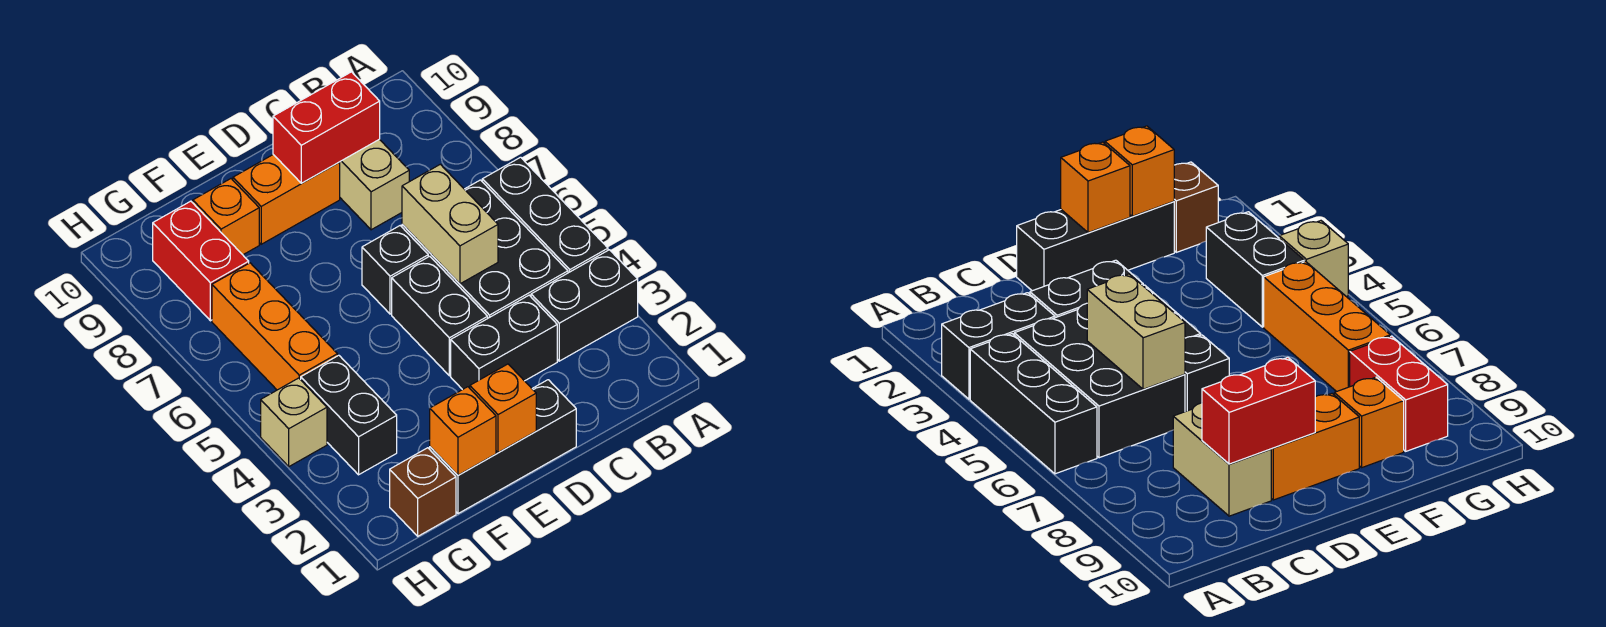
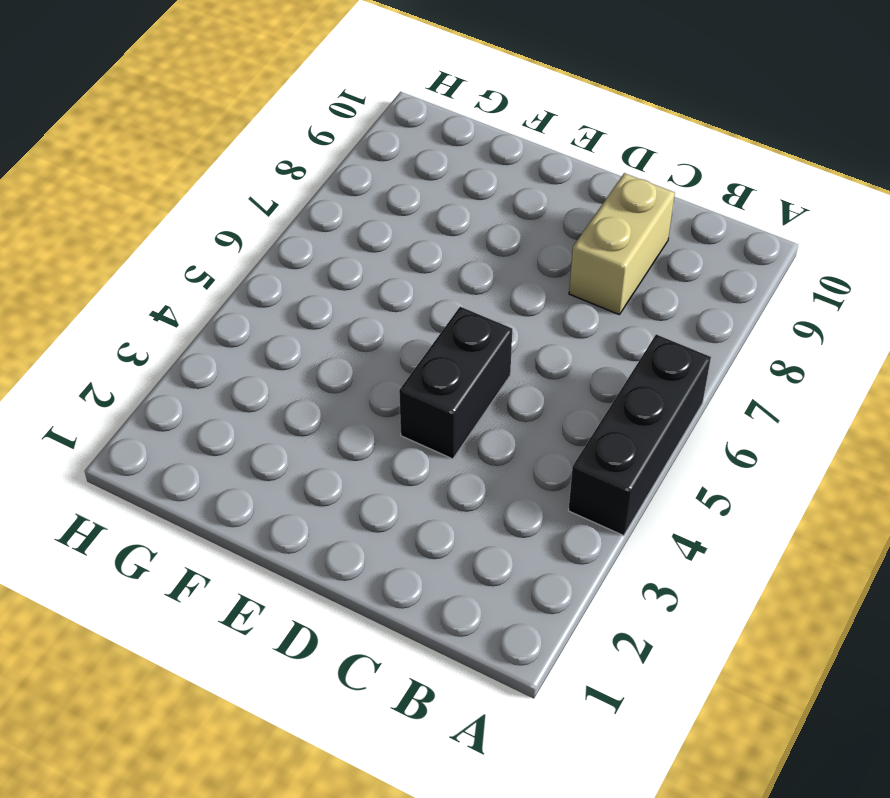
none -> black brick A3:B3 level 1
none -> black brick B4:C6 level 1
none -> black brick C3:D3 level 1

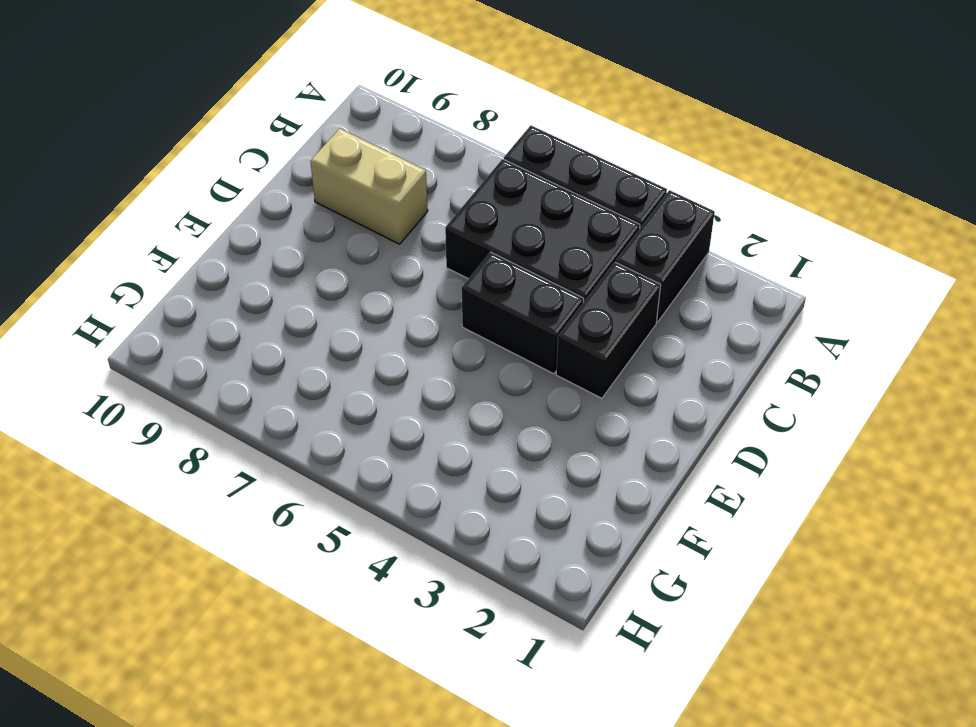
none -> black brick D1:F1 level 1
none -> black brick D6 level 1
none -> orange brick D9:E9 level 1

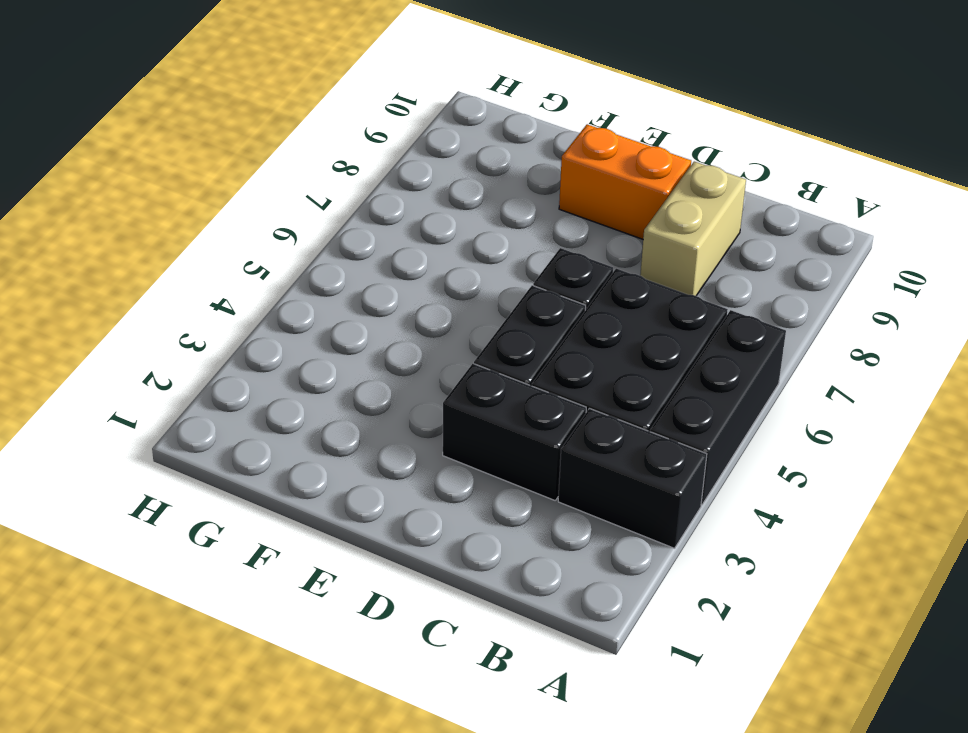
none -> black brick D1:F1 level 1
none -> orange brick F9 level 1
none -> brown brick G1 level 1

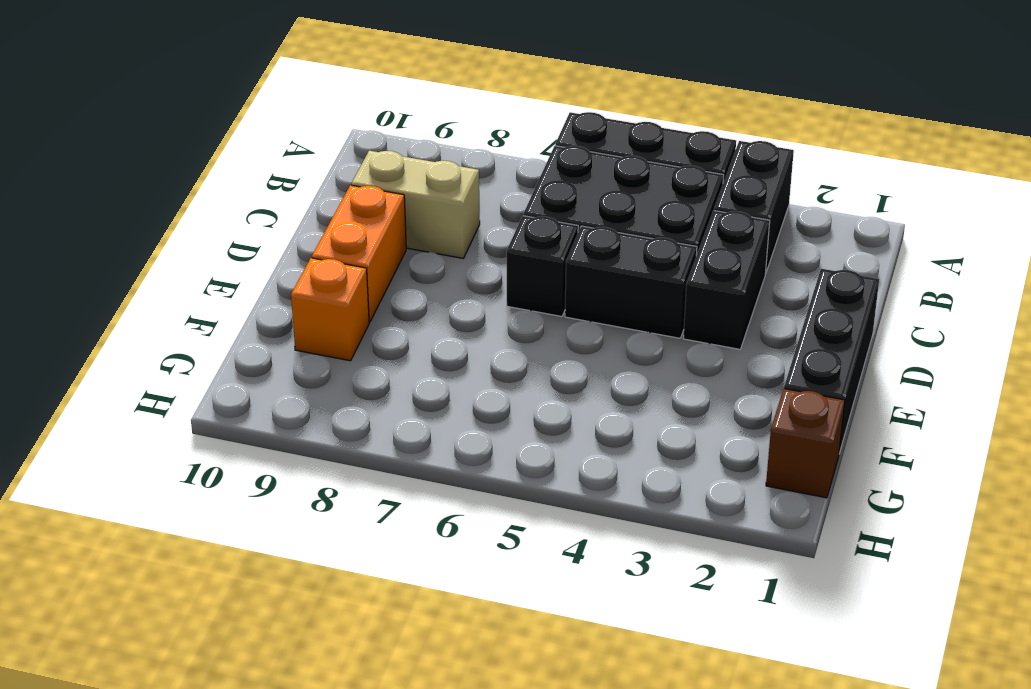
none -> black brick G3:G4 level 1
none -> orange brick G5:G7 level 1
none -> red brick G8:G9 level 1

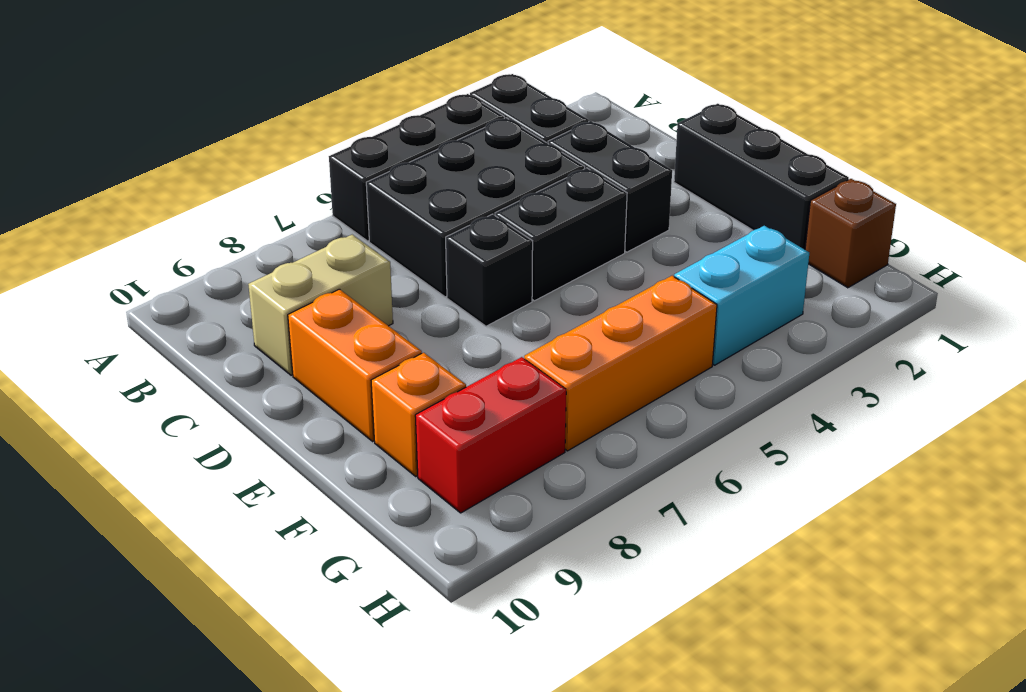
cyan brick G3:G4 level 1 -> black brick G3:G4 level 1
none -> tan brick H4 level 1
none -> tan brick C5:C6 level 2
none -> red brick C9:D9 level 2

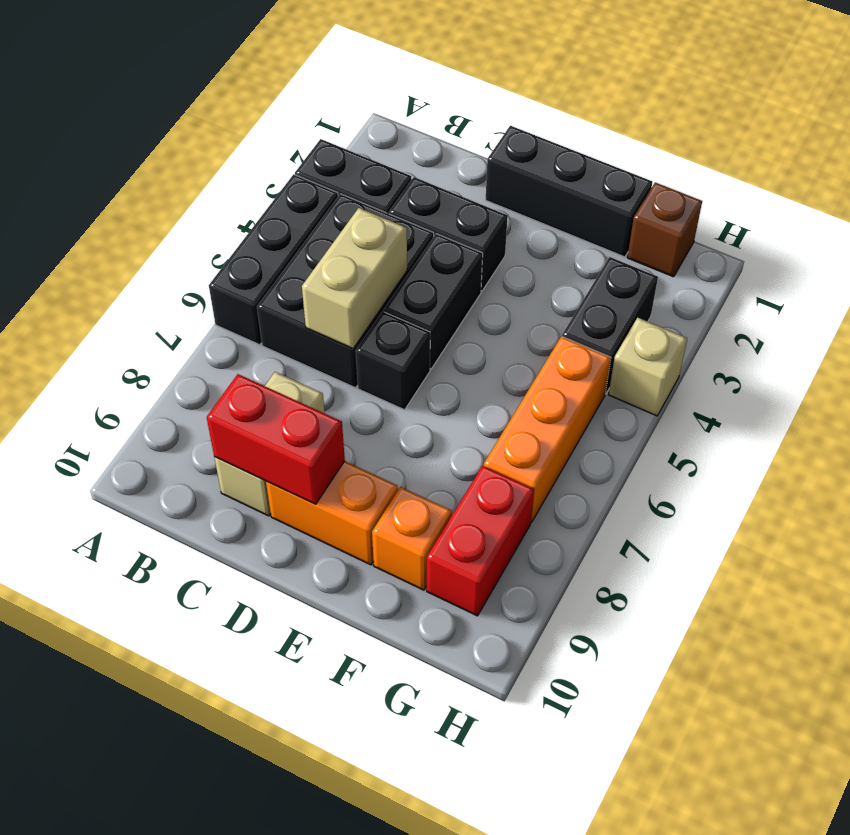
none -> orange brick E1 level 2
none -> orange brick F1 level 2

